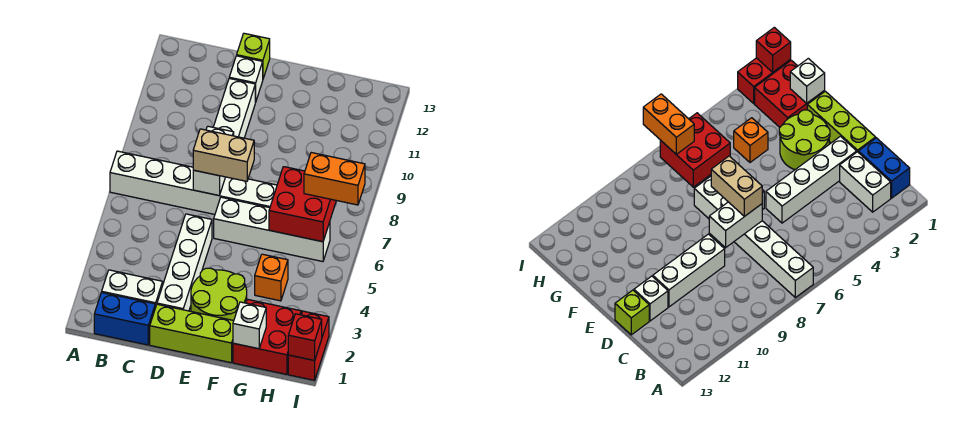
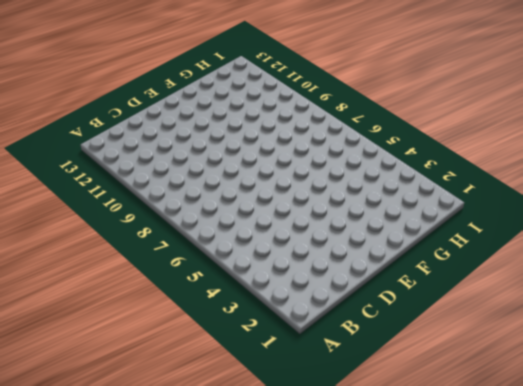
none -> white brick A7:F7 level 1
none -> blue brick B1:C1 level 1
none -> white brick B2:C2 level 1

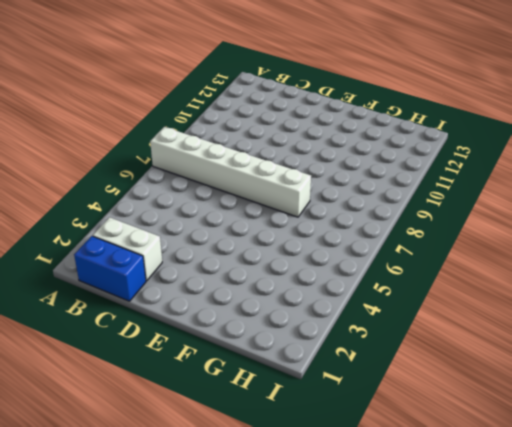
none -> lime brick D1:F1 level 1
none -> white brick D2:D5 level 1
none -> white brick D9:D11 level 1

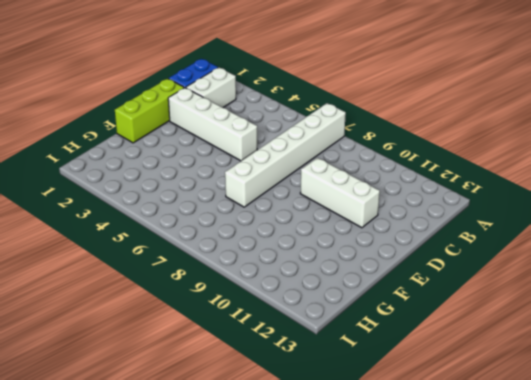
none -> white brick D12 level 1
none -> lime brick D13 level 1
none -> lime round brick E2:F3 level 1

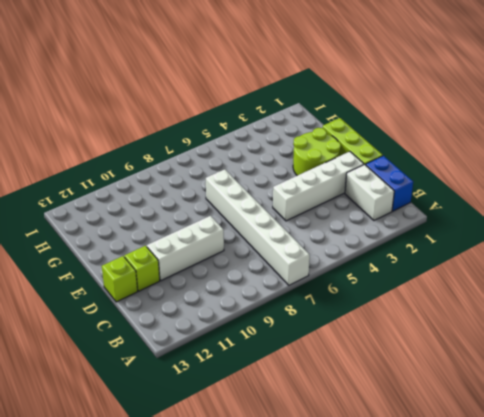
lime brick D12 level 1 -> white brick D12 level 1
none -> white brick E6:H6 level 1
none -> red brick G1:H2 level 1
none -> orange brick G4 level 1

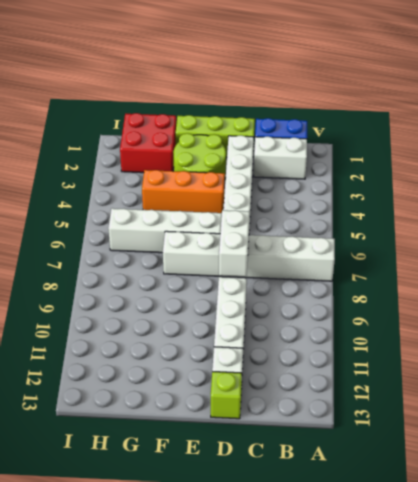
orange brick E4:G4 level 1 -> orange brick G4 level 1
none -> red brick I1:I2 level 1
none -> white brick G1 level 2
none -> red brick G6:H7 level 2

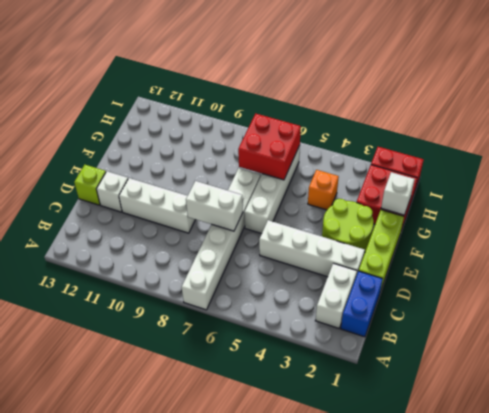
none -> red brick I1 level 2
none -> tan brick D7:E7 level 3
none -> orange brick H7:I7 level 3

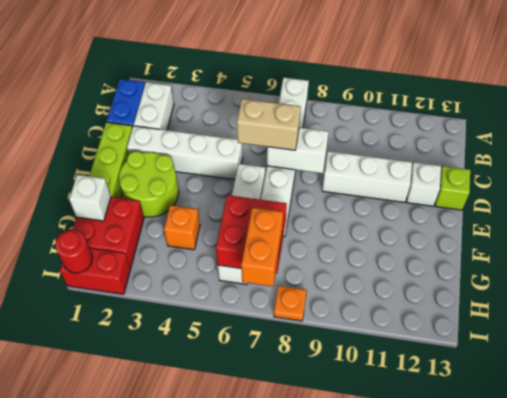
tan brick D6:D7 level 3 -> tan brick D7:E7 level 3
red round brick I1 level 2 -> red brick I1 level 2
orange plate I8 level 1 -> none

